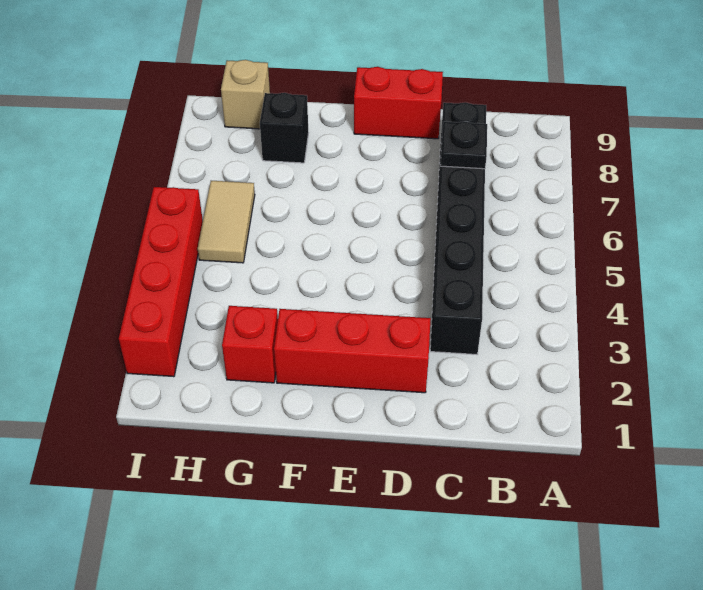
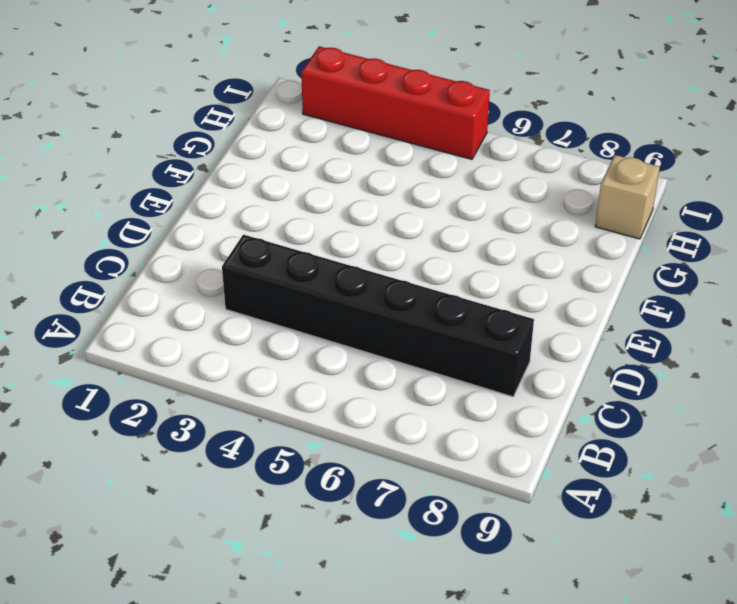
none -> red brick D2:F2 level 1
none -> red brick D9:E9 level 1

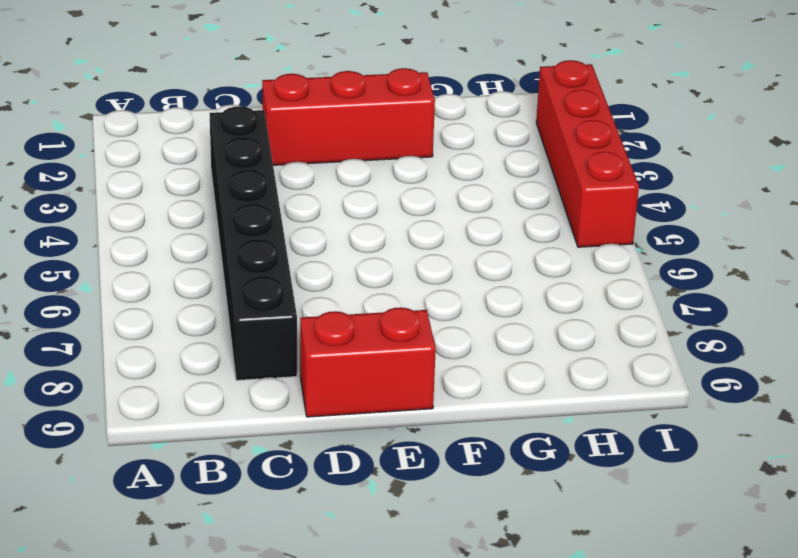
none -> red brick G2 level 1
none -> black brick G8 level 1

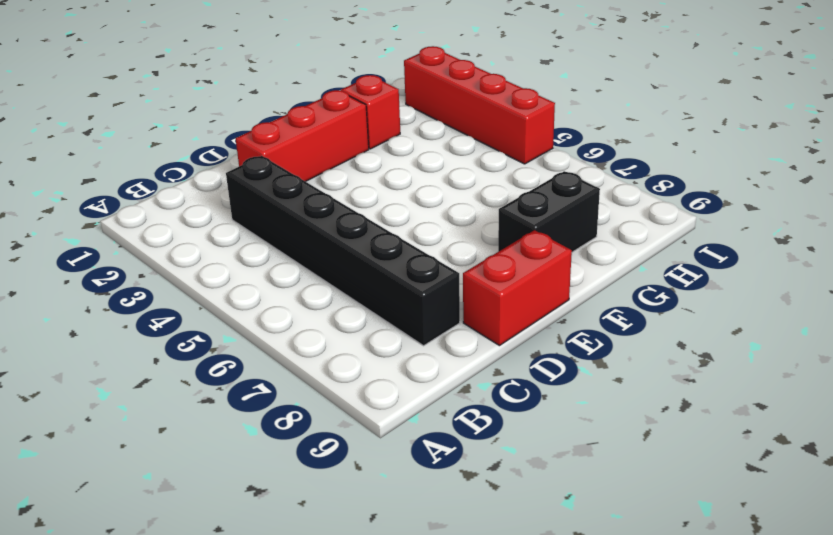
black brick F8:G8 level 1 -> black brick G8 level 1
none -> tan tile H5:H6 level 1
none -> tan brick H9 level 1

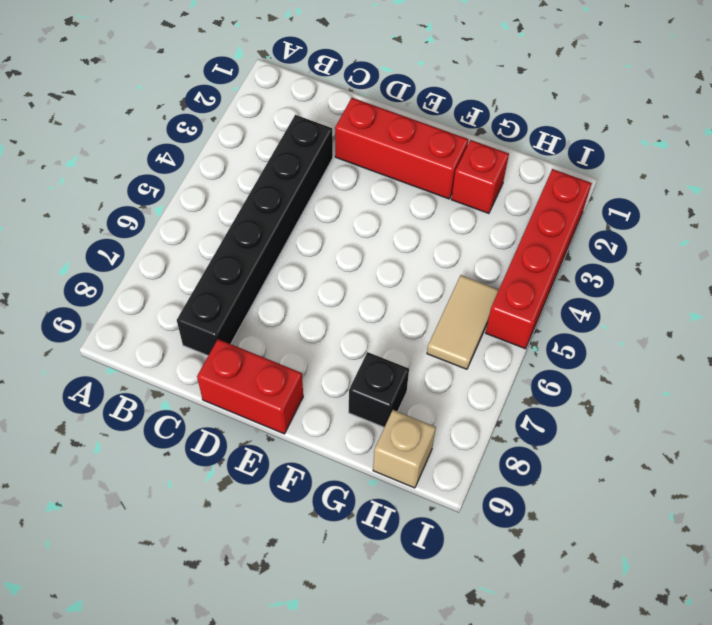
none -> black plate C7 level 2

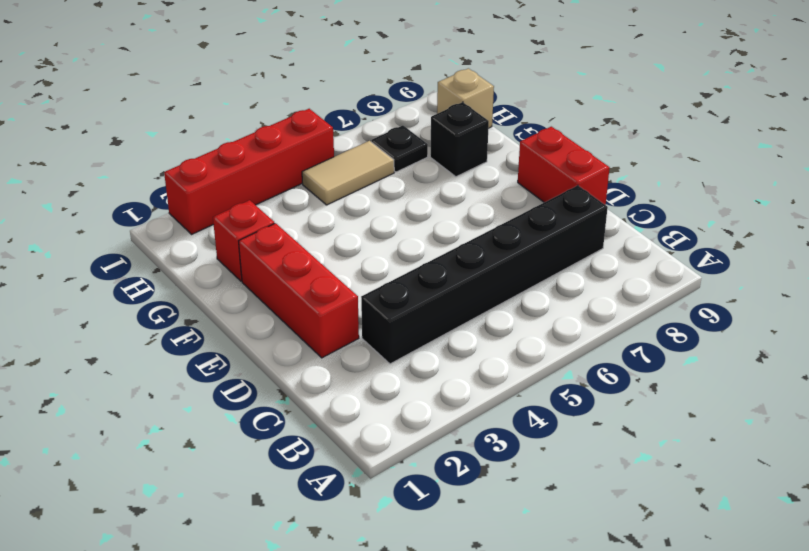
black plate H7 level 1 -> black plate C7 level 2

